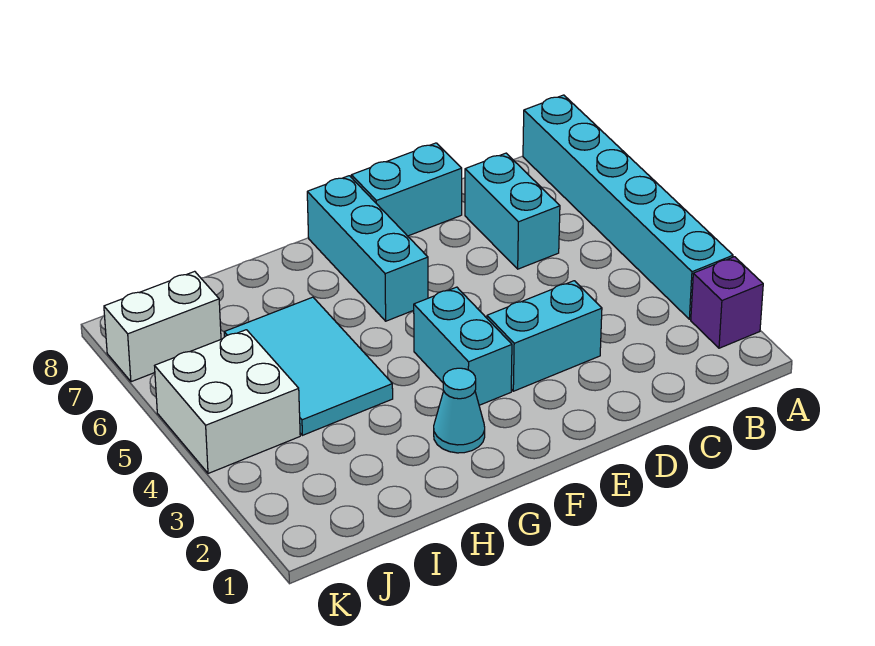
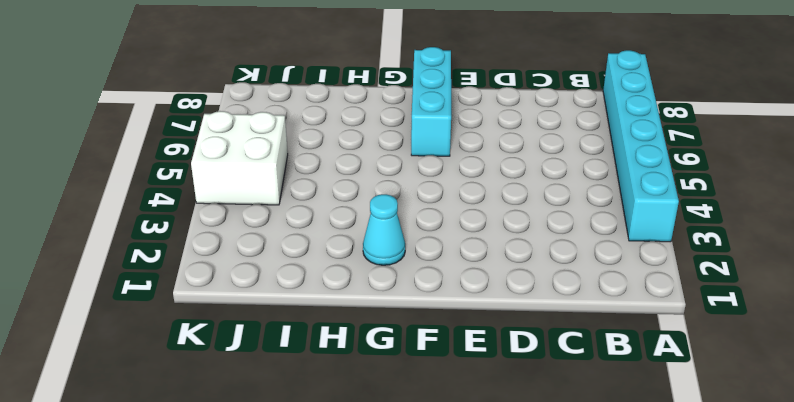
none -> purple brick A2 level 1
none -> cyan brick C6:C7 level 1

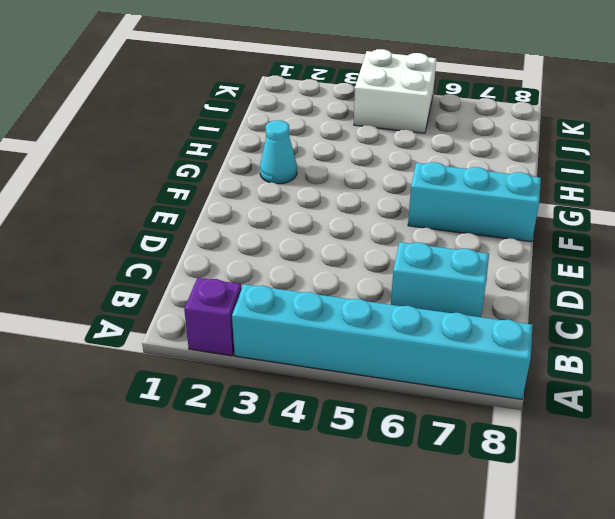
none -> cyan brick D3:E3 level 1
none -> cyan brick D8:E8 level 1

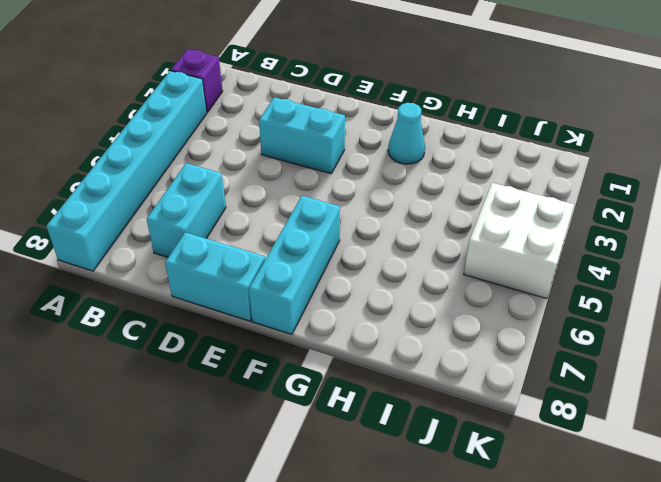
none -> cyan brick F3:F4 level 1
none -> cyan tile H4:I6 level 1

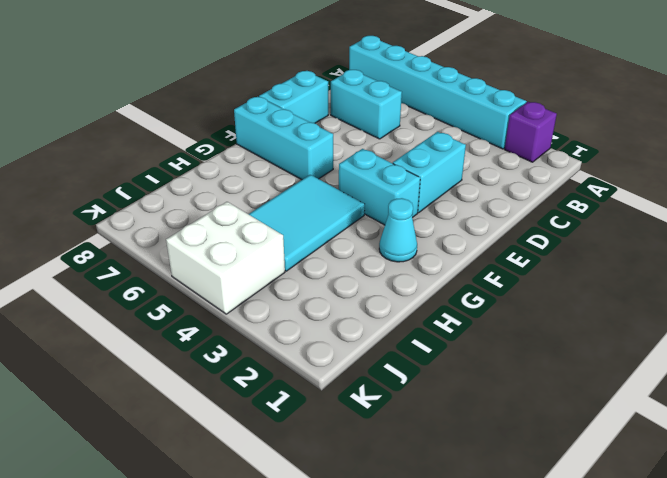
cyan tile G4:I5 level 1 -> cyan tile H4:I6 level 1
none -> white brick J7:K7 level 1

